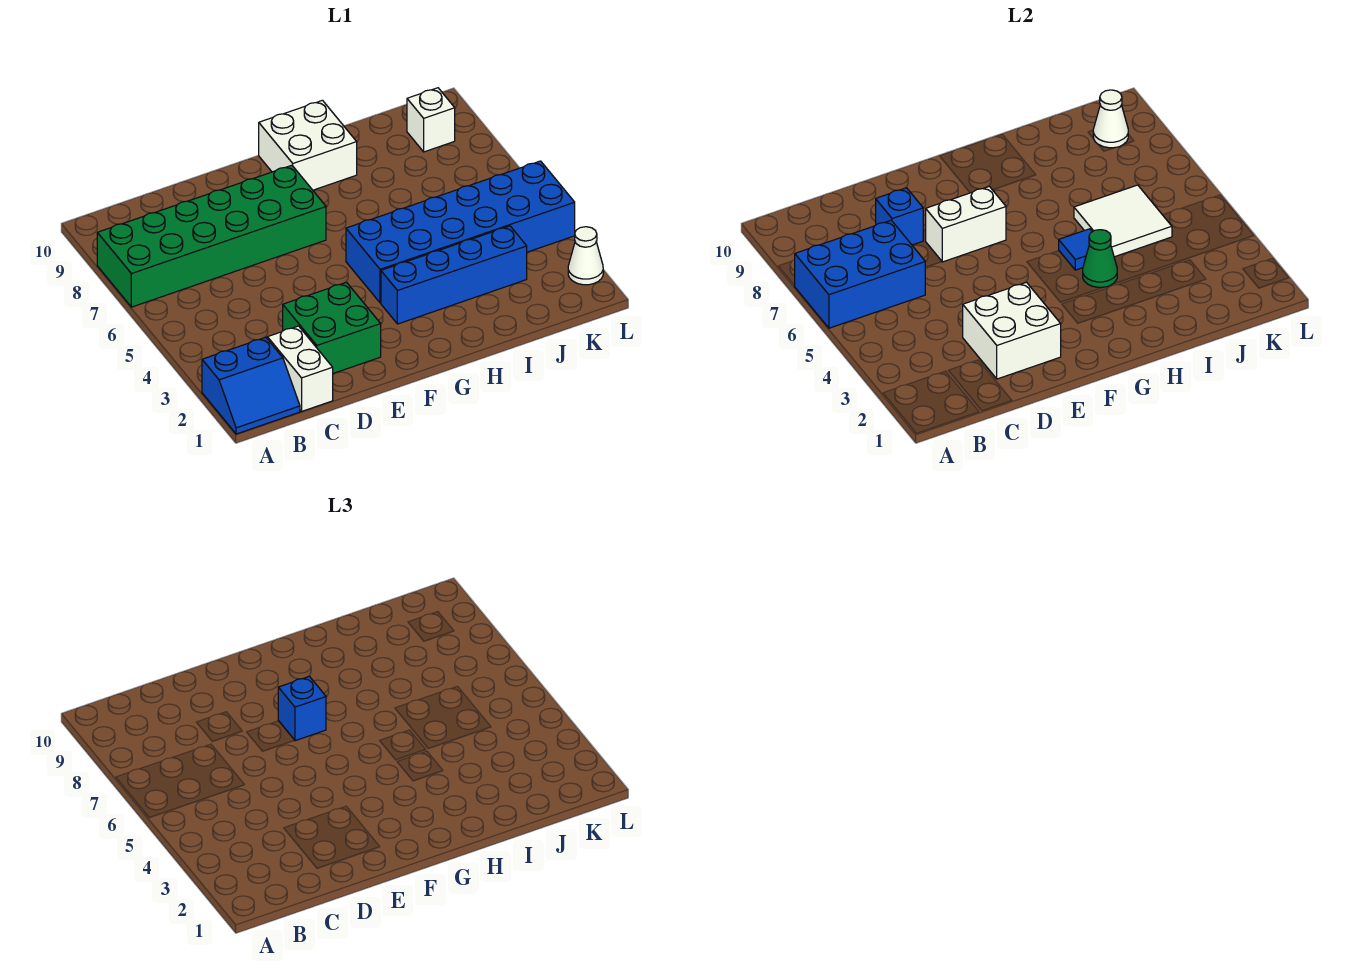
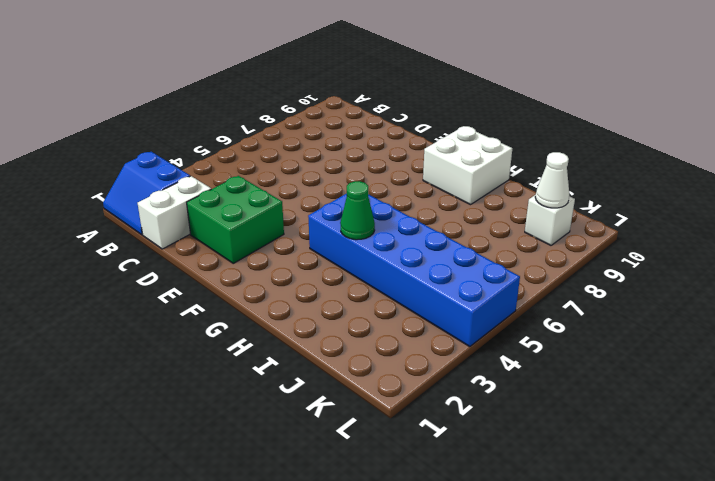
none -> green brick A7:F8 level 1
none -> blue brick G3:J3 level 1
none -> white cone L2 level 1

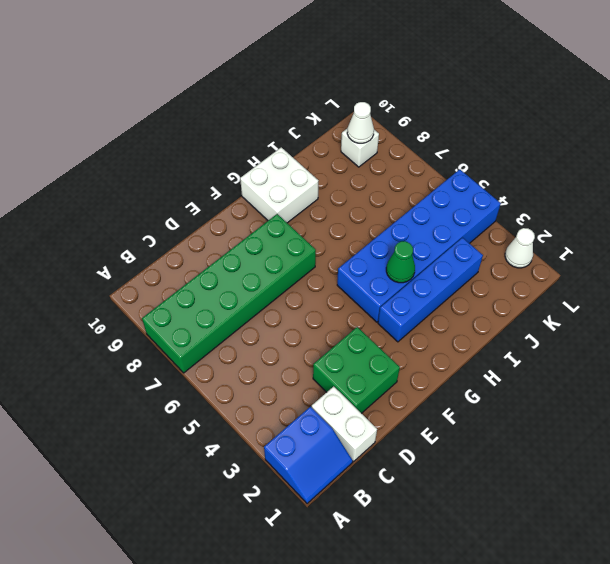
none -> blue brick A6:C7 level 2
none -> white brick D2:E3 level 2
none -> blue brick D8 level 2

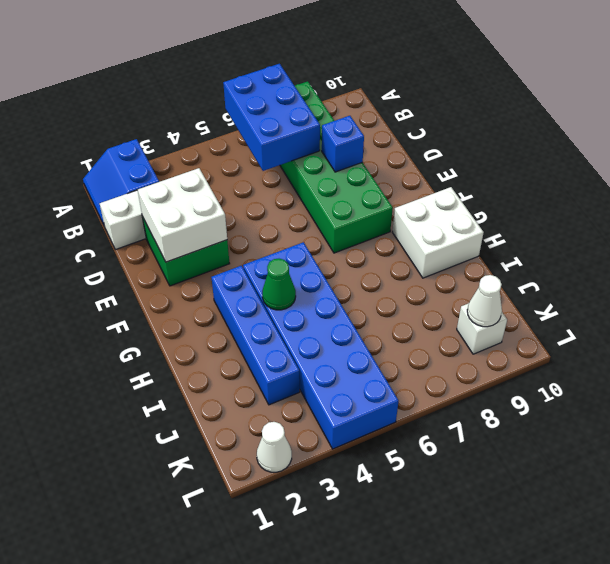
none -> white brick E7:F7 level 2
none -> blue tile H5 level 2
none -> white tile I5:J6 level 2

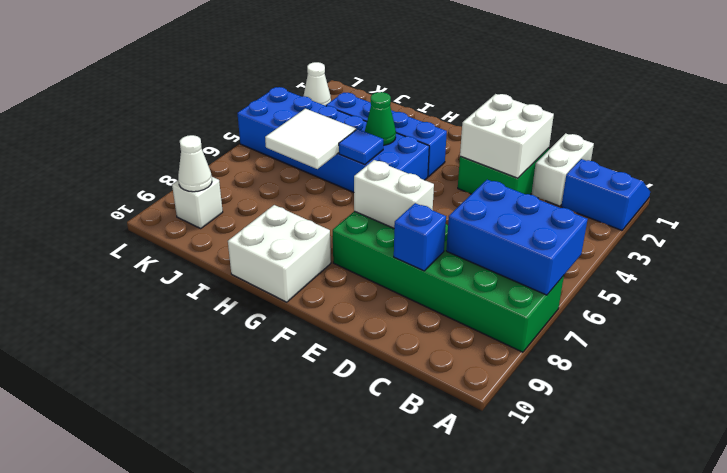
none -> blue brick F7 level 3

